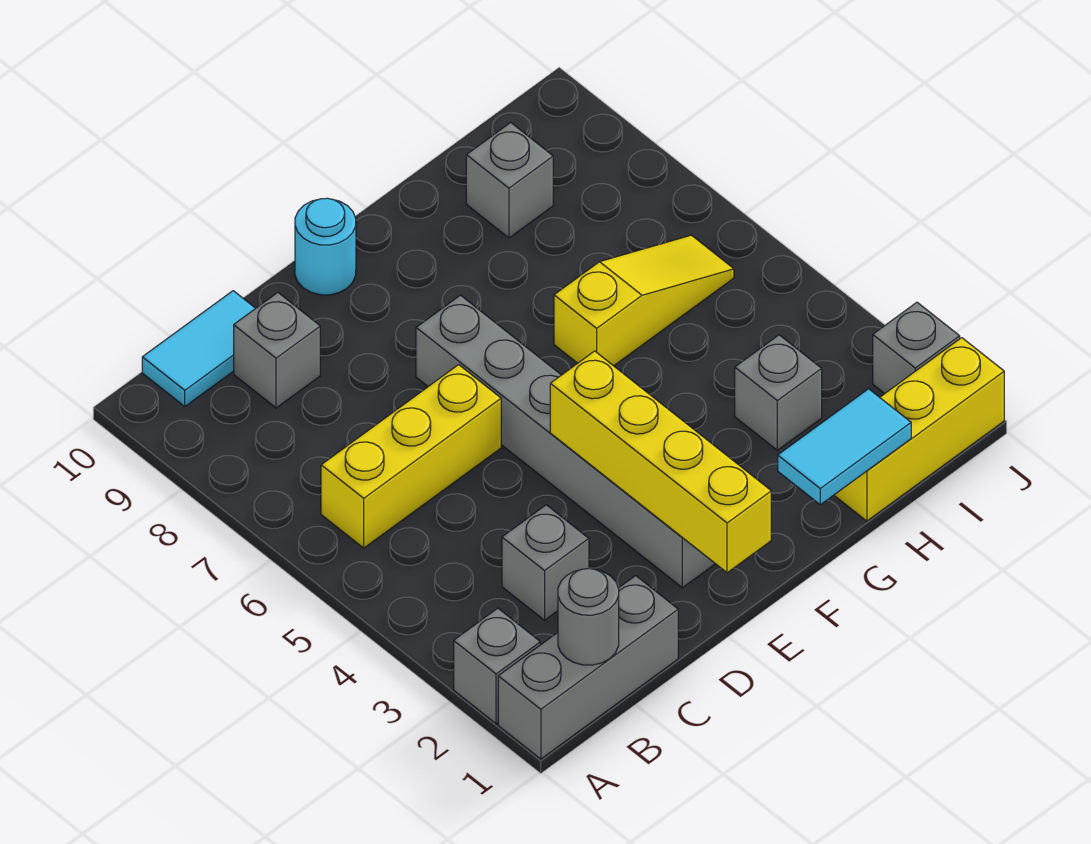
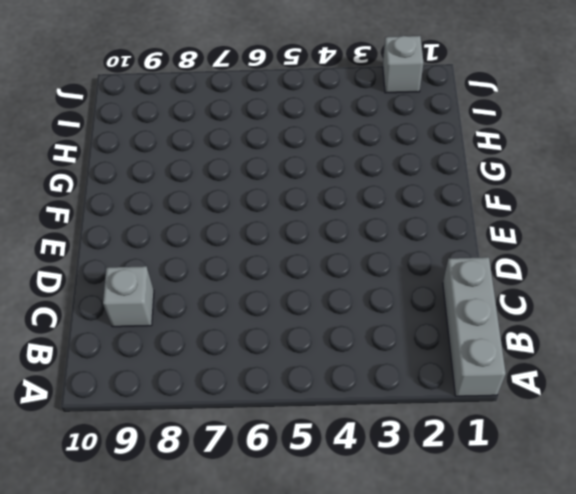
none -> grey brick A2 level 1
none -> yellow brick B6:D6 level 1
none -> cyan tile B10:C10 level 1

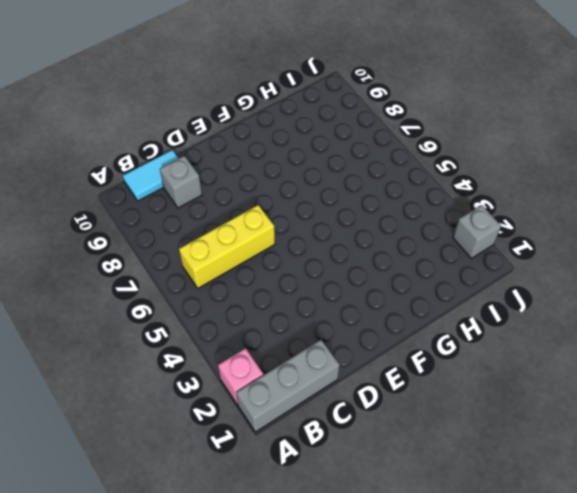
pink brick A2 level 1 -> grey brick A2 level 1
none -> grey brick C3 level 1
none -> grey brick E2:E7 level 1
none -> cyan round brick E10 level 1

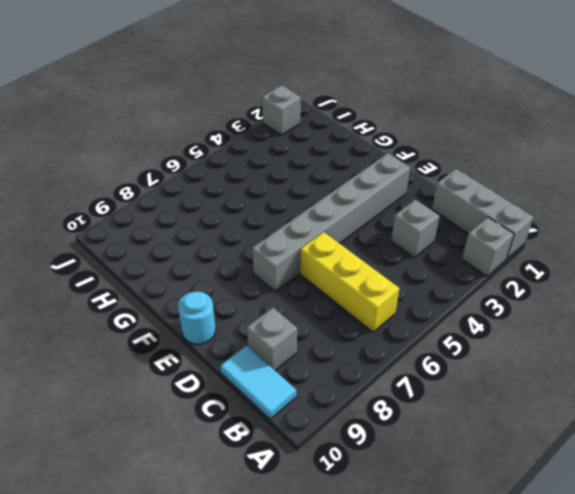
none -> yellow slope G6:I6 level 1 top G
none -> yellow brick H1:J1 level 1
none -> grey brick H3 level 1

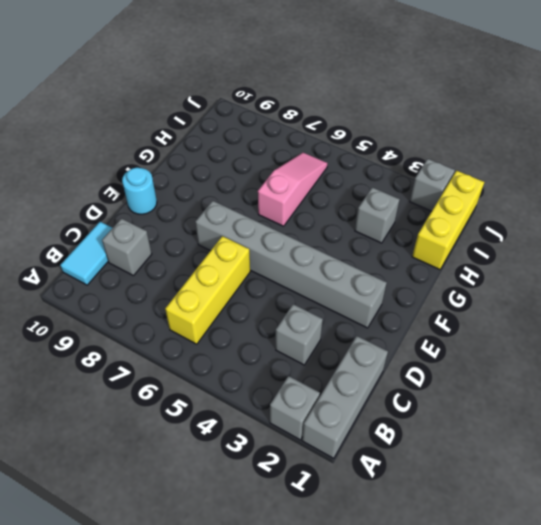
pink slope G6:I6 level 1 top G -> yellow slope G6:I6 level 1 top G
none -> grey brick H9 level 1
none -> grey round brick B1 level 2
none -> yellow brick E1:E4 level 2

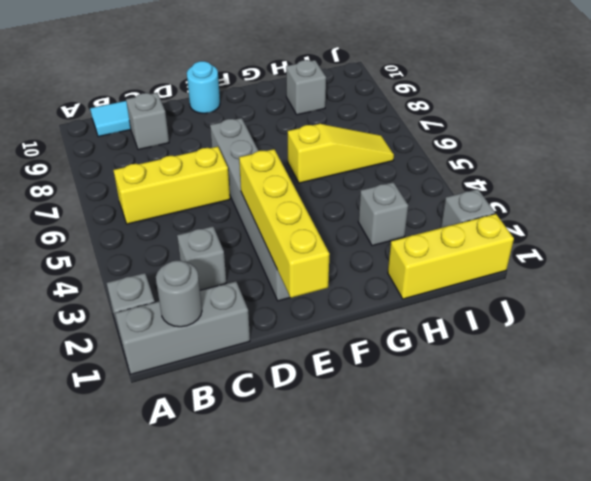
none -> cyan tile G1:H1 level 2

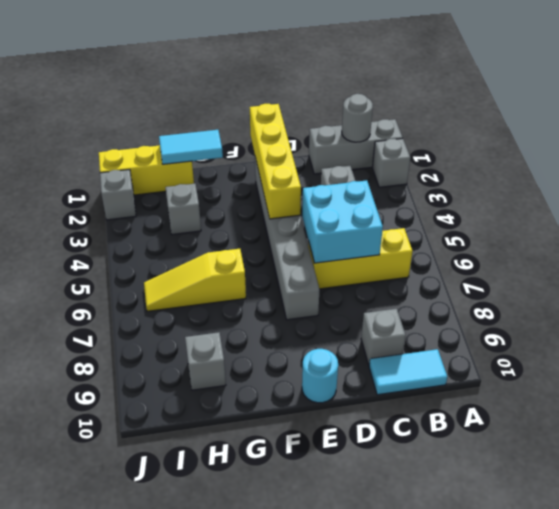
cyan brick C5:D6 level 2 -> none

